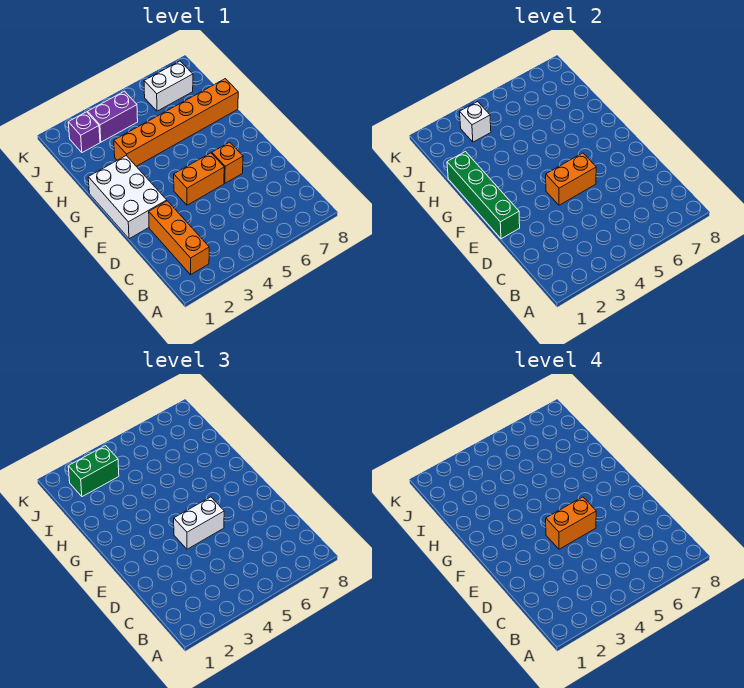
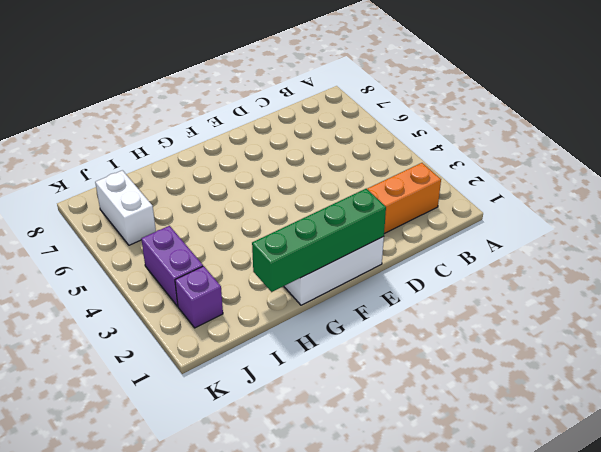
none -> orange brick E4:E5 level 1
none -> orange brick E6 level 1
none -> orange brick H3:H8 level 1

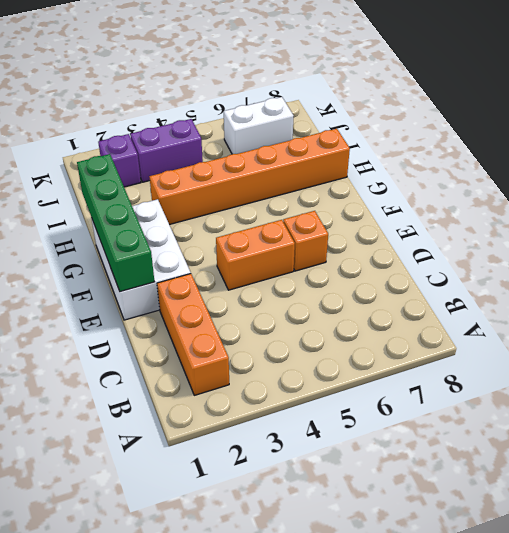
none -> orange brick E4:E5 level 2
none -> white brick J3 level 2
none -> white brick E4:E5 level 3

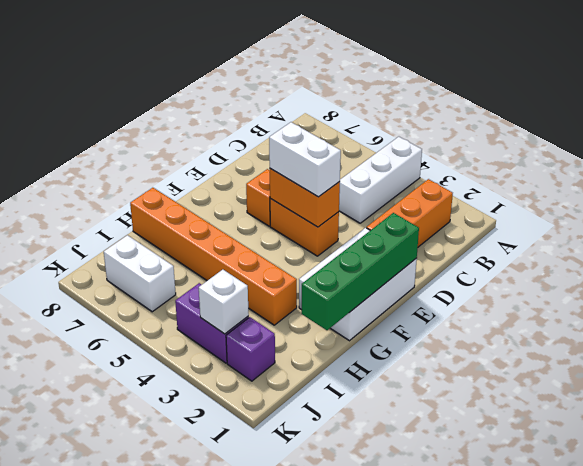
white brick A4:C4 level 1 -> none
none -> green brick J2:J3 level 3
none -> orange brick E4:E5 level 4

